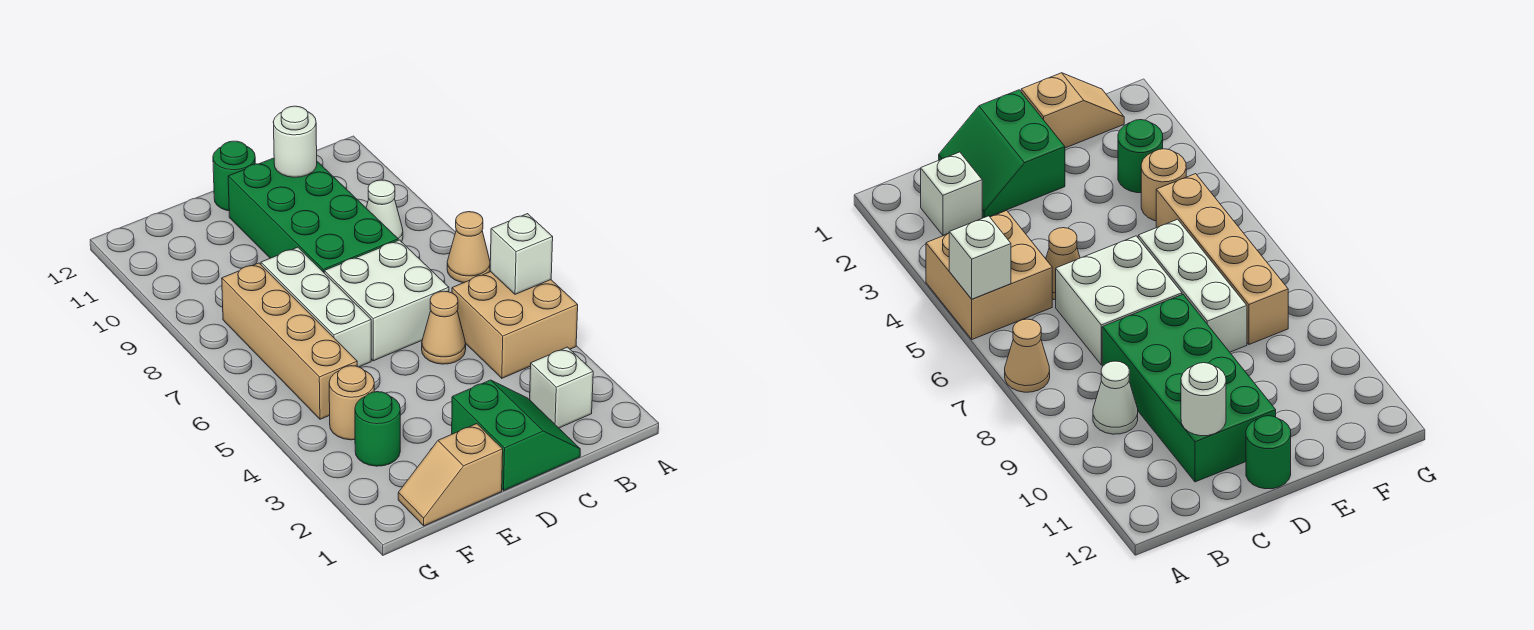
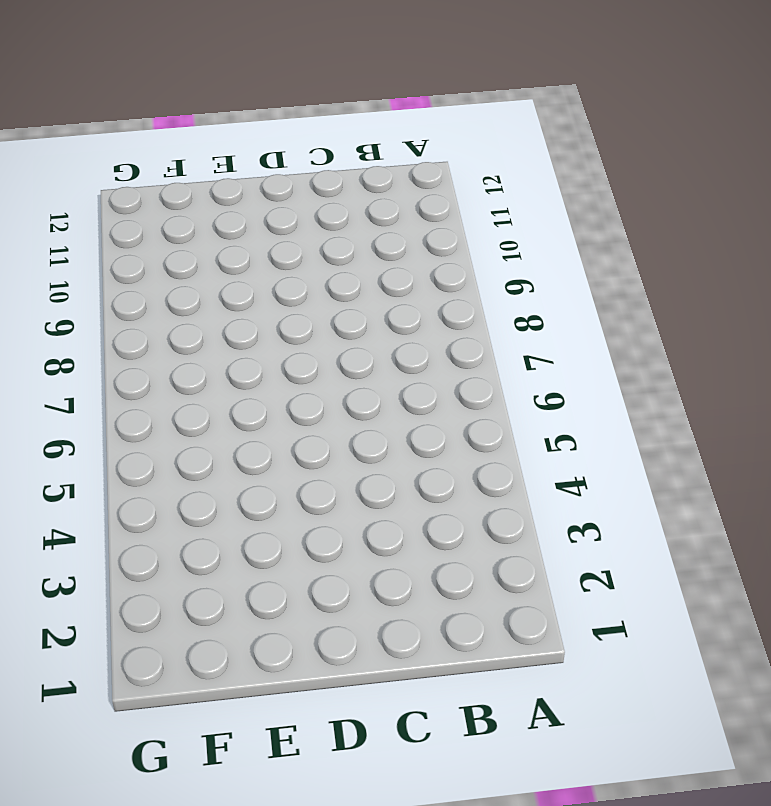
none -> tan brick A4:B5 level 1
none -> tan cone A7 level 1
none -> white brick B2 level 1

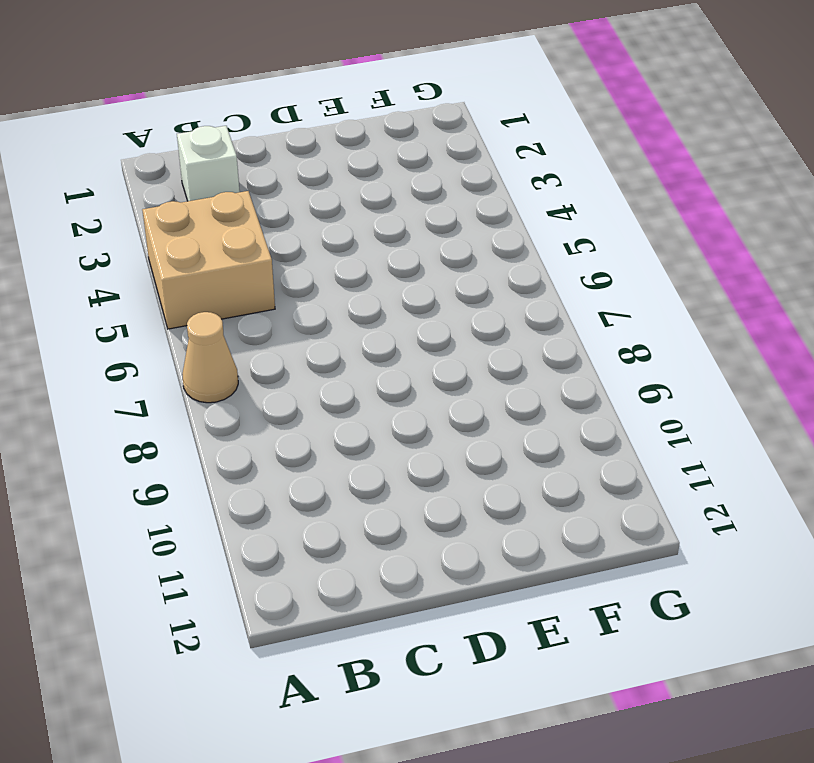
none -> white cone B9 level 1
none -> green slope C1:D2 level 1 top D
none -> tan cone C5 level 1

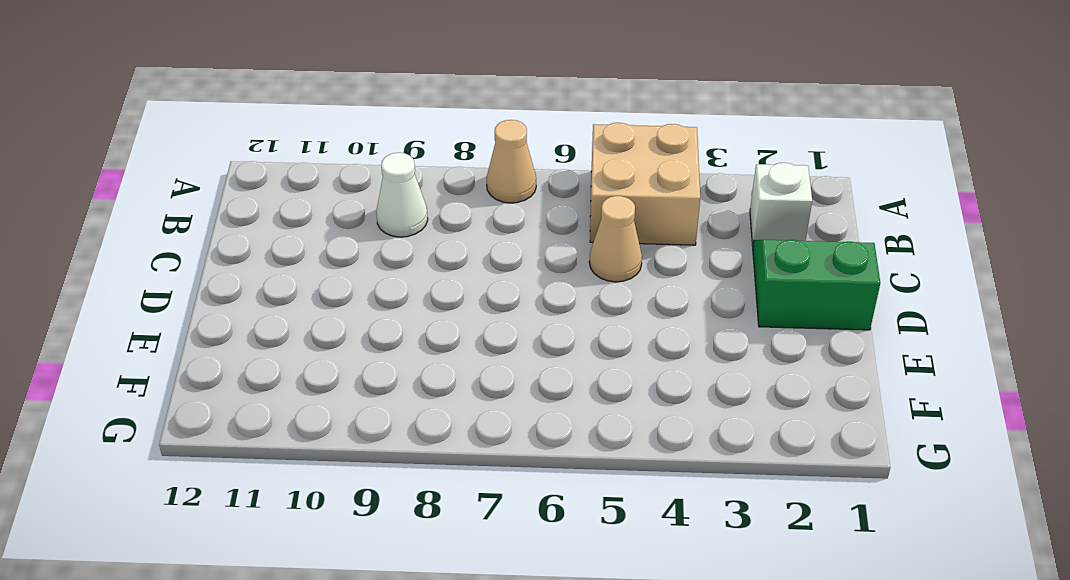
none -> white brick C6:D7 level 1
none -> green brick C8:D11 level 1
none -> green round brick D12 level 1

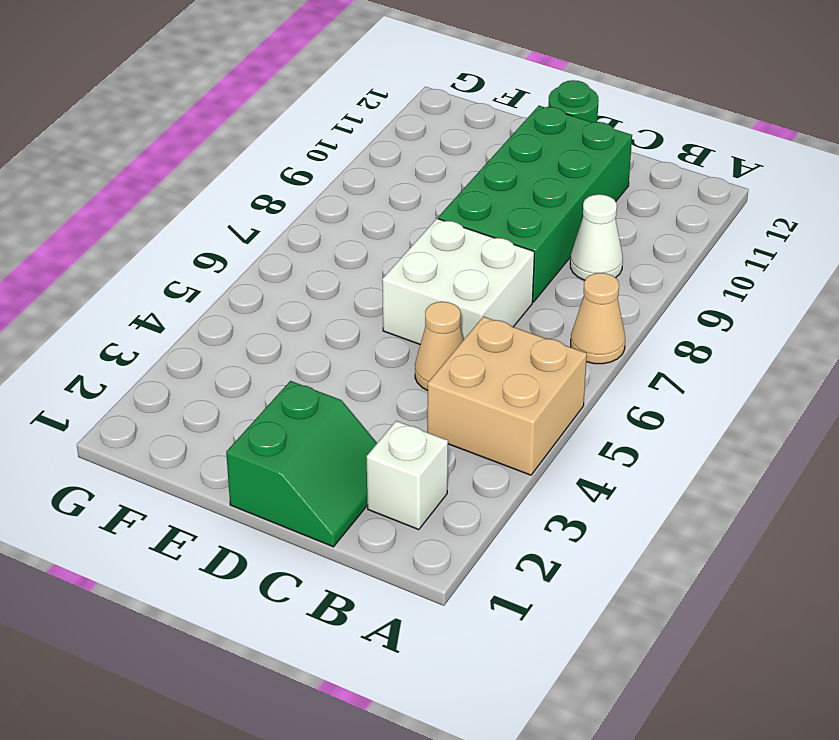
none -> tan slope E1:F1 level 1 top E
none -> white brick E6:E8 level 1
none -> green round brick F3 level 1

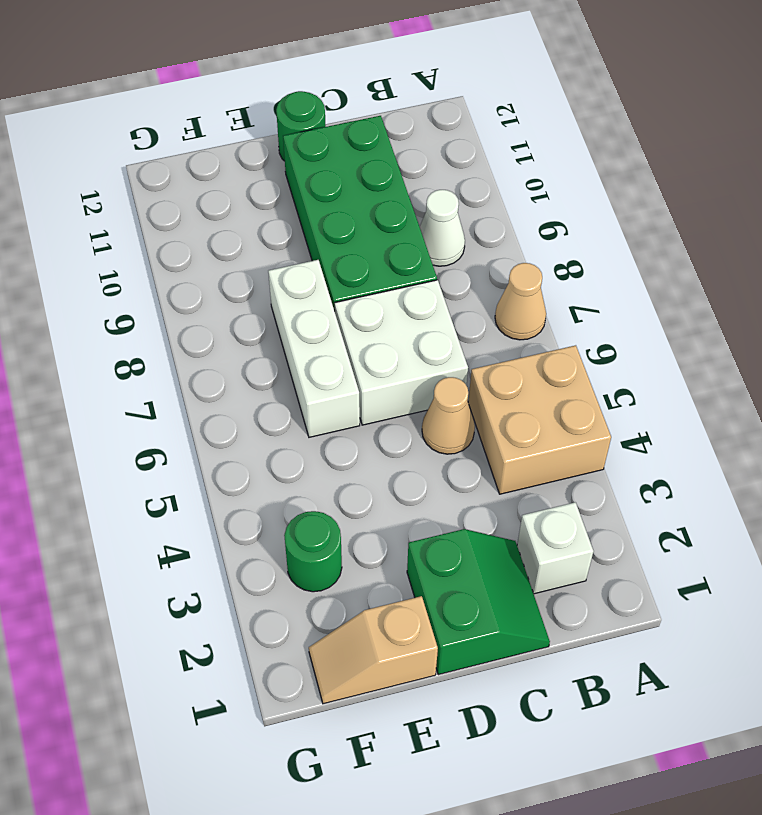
none -> tan round brick F4 level 1
none -> tan brick F5:F8 level 1
none -> white brick A5 level 2

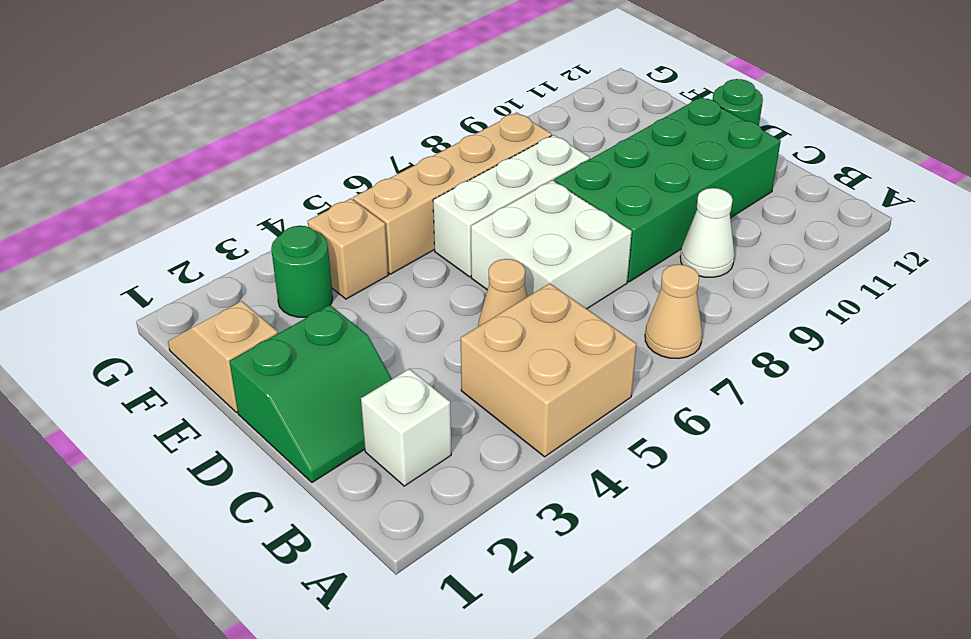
tan brick F4 level 1 -> tan round brick F4 level 1
none -> white brick A5 level 2
none -> white round brick C11 level 2

